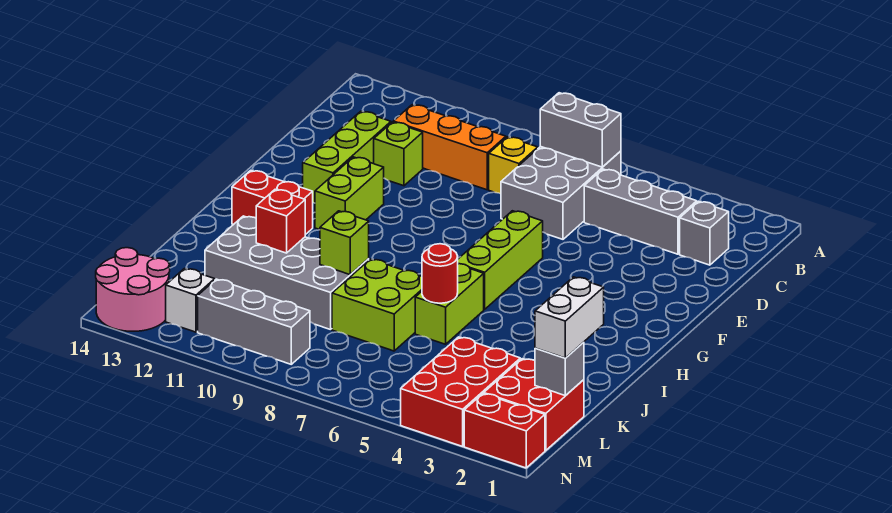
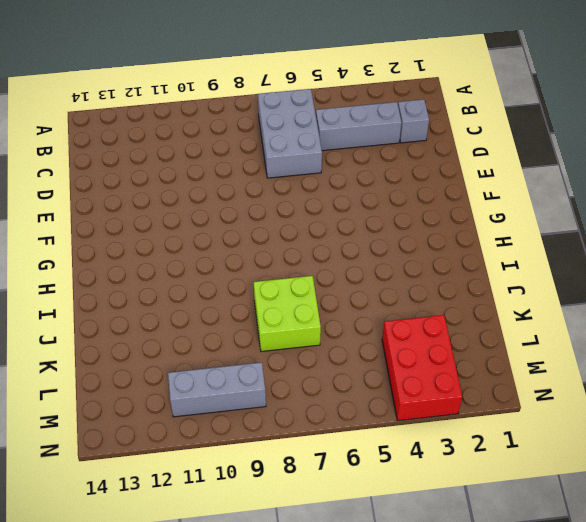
none -> yellow brick C8 level 1
none -> orange brick C9:C11 level 1
none -> lime brick D11 level 1

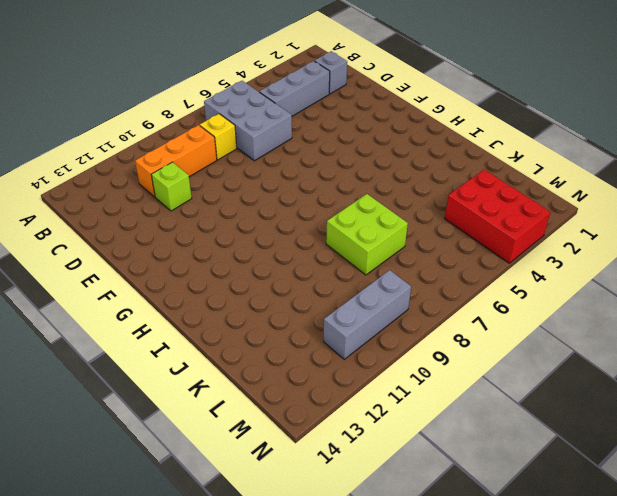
none -> lime brick D12:F12 level 1
none -> lime brick F6:H6 level 1
none -> lime brick F11:G11 level 1

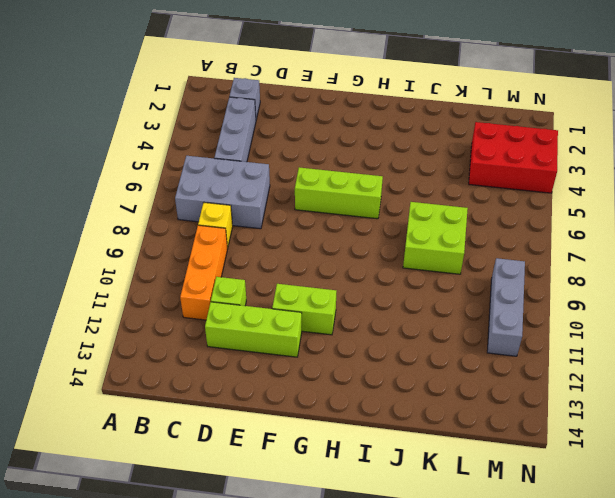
none -> red brick H12:H13 level 1
none -> lime brick I6:J6 level 1
none -> grey brick J9:K12 level 1

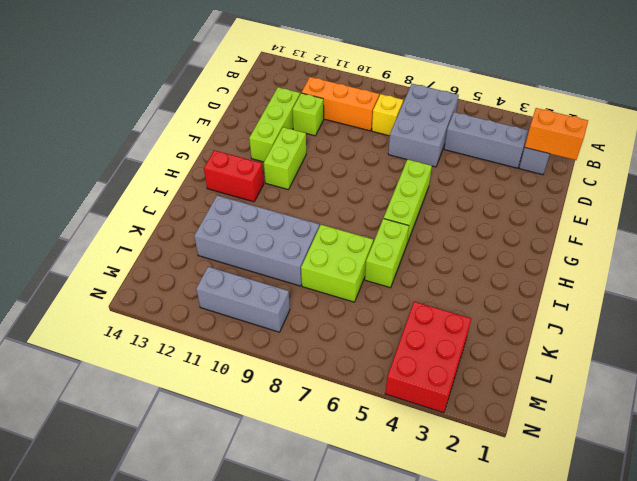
orange brick C1:C2 level 2 -> none
none -> red brick L1:M2 level 1
none -> white brick M12 level 1
none -> pink round brick M13:N14 level 1

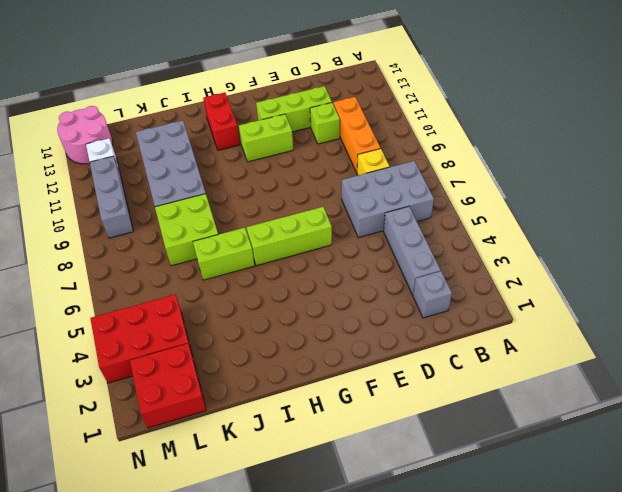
none -> red brick N1:N2 level 1
none -> grey brick B6:B7 level 2
none -> red round brick J6 level 2

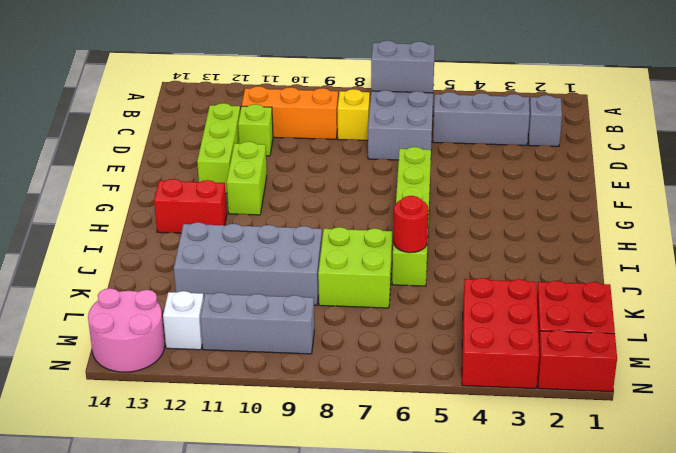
none -> lime brick J9 level 2
none -> red brick J11 level 2
none -> grey brick L1 level 2

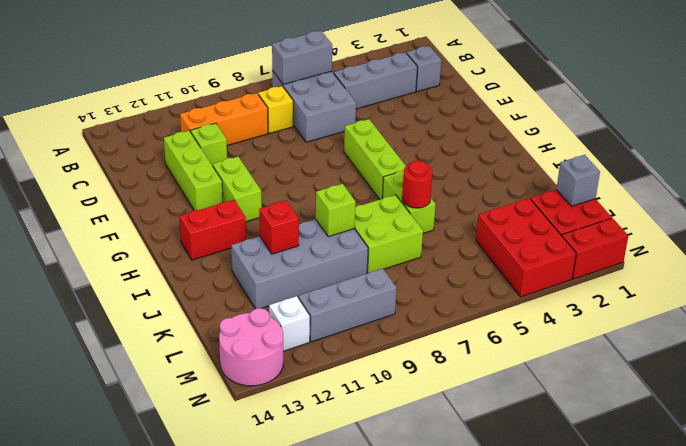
none -> white brick K1:L1 level 3

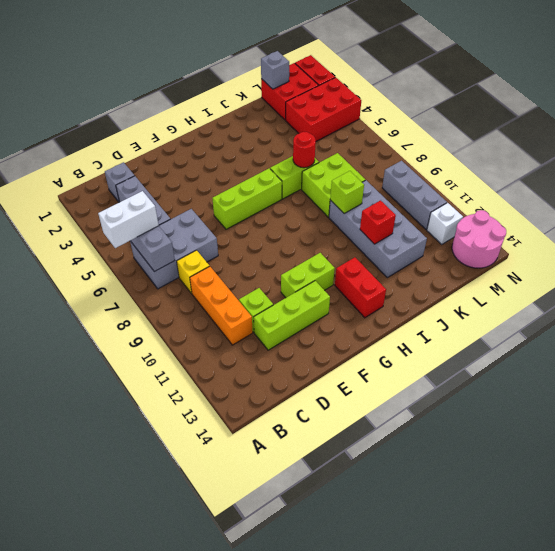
white brick A6:B6 level 3 -> white brick K1:L1 level 3

